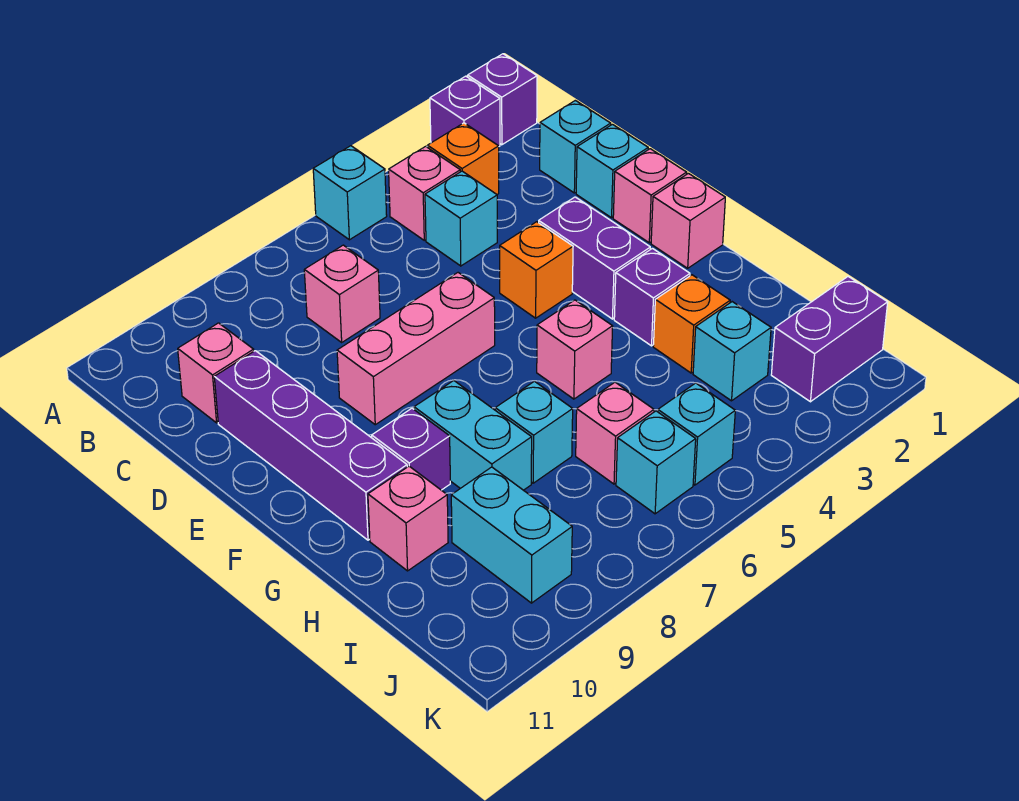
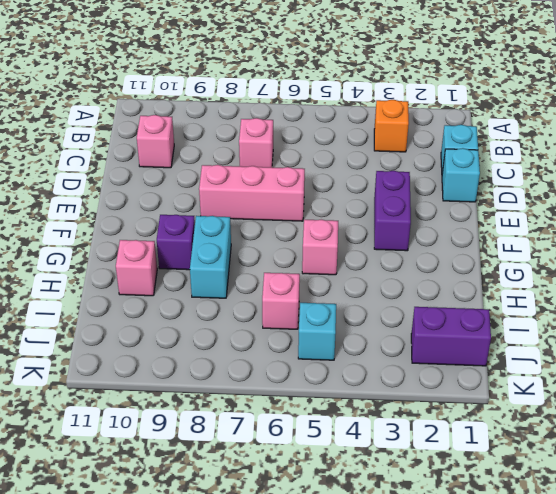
none -> purple brick A1 level 1
none -> purple brick A2 level 1
none -> cyan brick A5 level 1

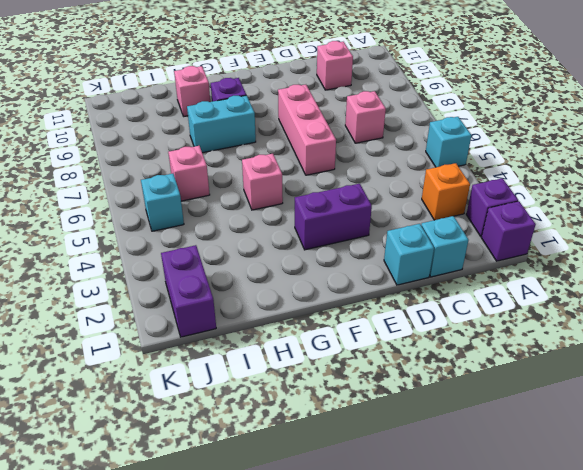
none -> pink brick B4 level 1
none -> cyan brick C4 level 1
none -> purple brick D10:G10 level 1

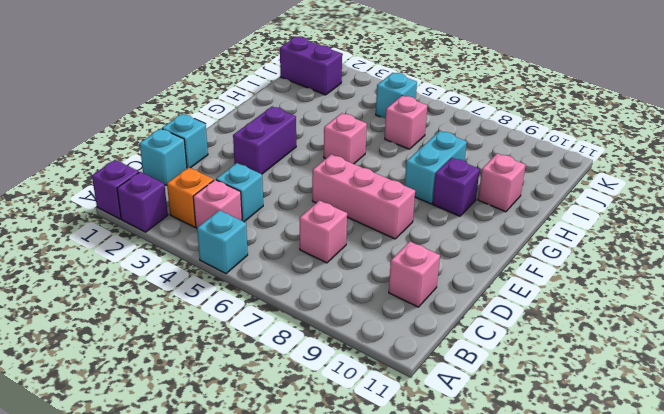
none -> purple brick D10:G10 level 1
none -> pink brick E1 level 1
none -> orange brick E4 level 1

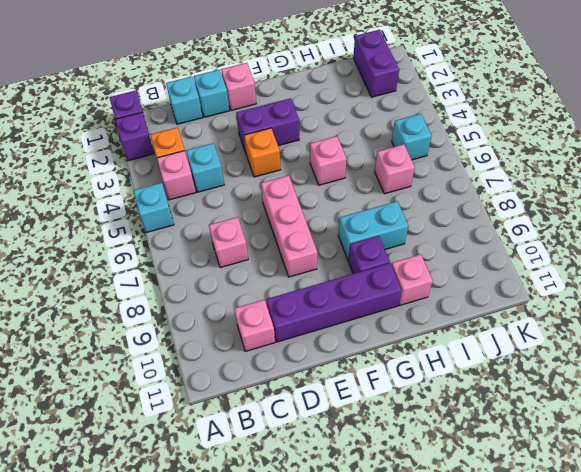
none -> pink brick F1 level 1
none -> purple brick G3 level 1
none -> orange brick H3 level 1

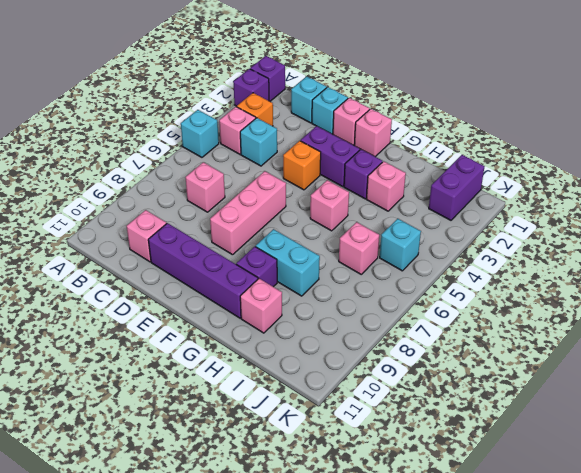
pink brick H3 level 1 -> orange brick H3 level 1
none -> cyan brick H7 level 1
none -> cyan brick I3 level 1
none -> cyan brick I9:J9 level 1

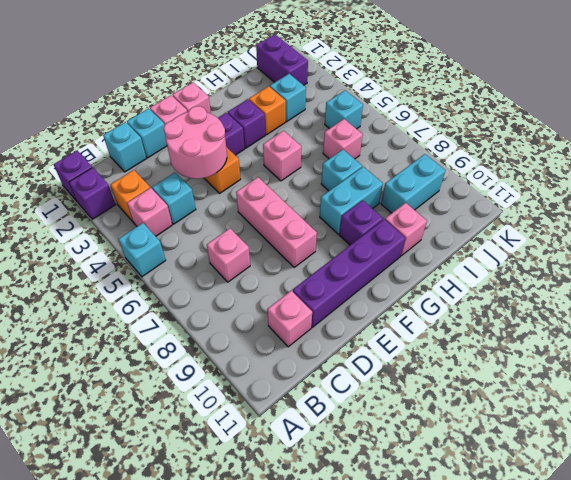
pink round brick D3:E4 level 2 -> none
none -> cyan brick J6 level 1

